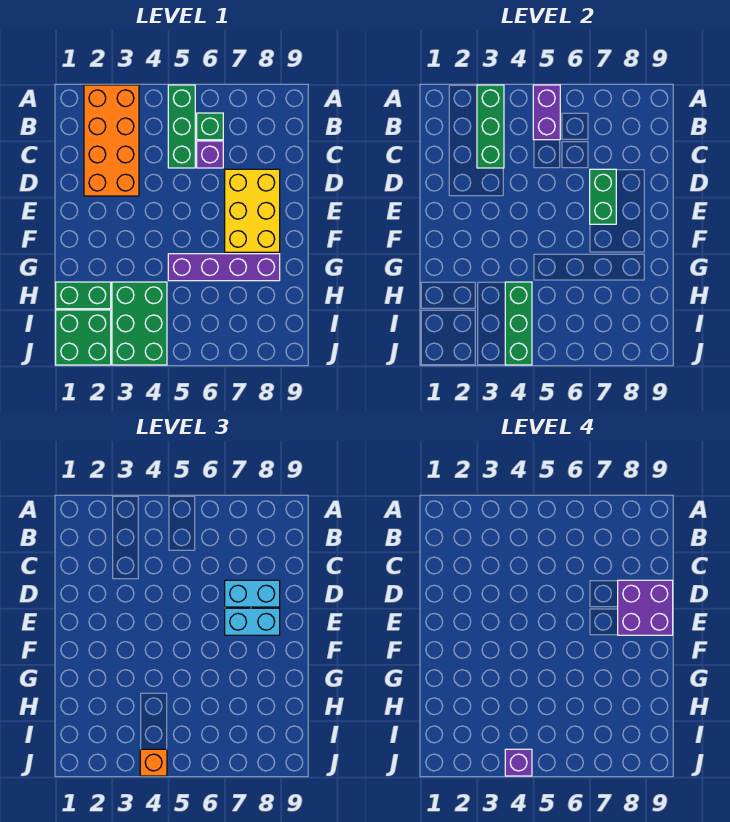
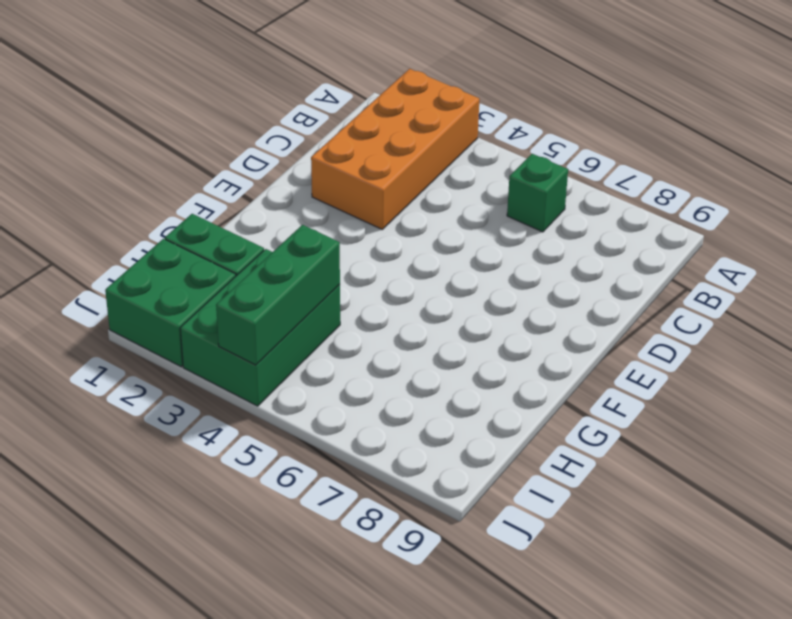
none -> green brick A5:C5 level 1
none -> purple brick C6 level 1
none -> yellow brick D7:F8 level 1

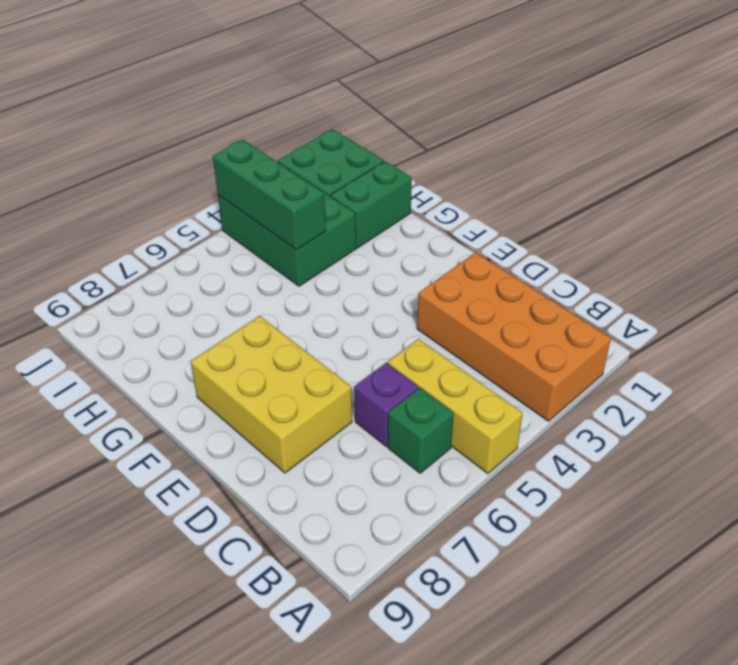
yellow brick A5:C5 level 1 -> green brick A5:C5 level 1
none -> purple brick G5:G8 level 1
none -> green brick A3:C3 level 2
none -> purple brick A5:B5 level 2

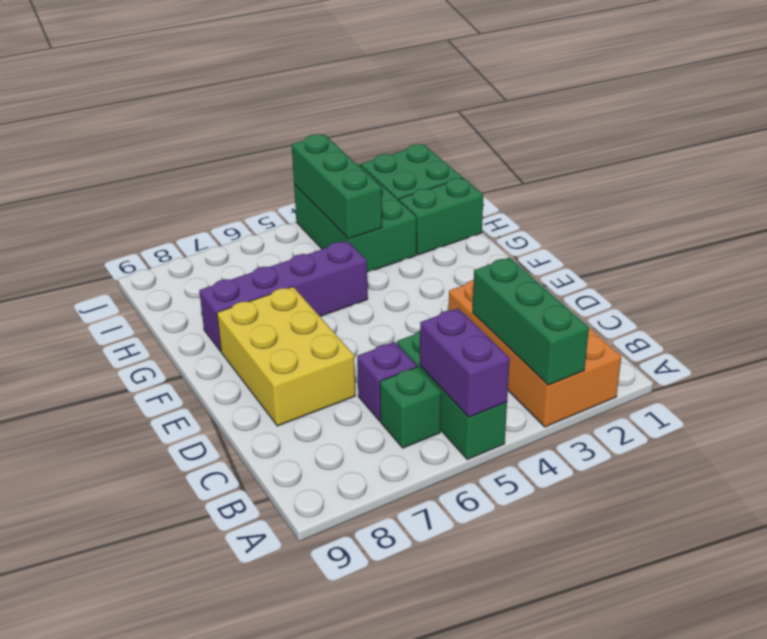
none -> green brick D7:E7 level 2
none -> cyan brick D7:D8 level 3
none -> cyan brick E7:E8 level 3

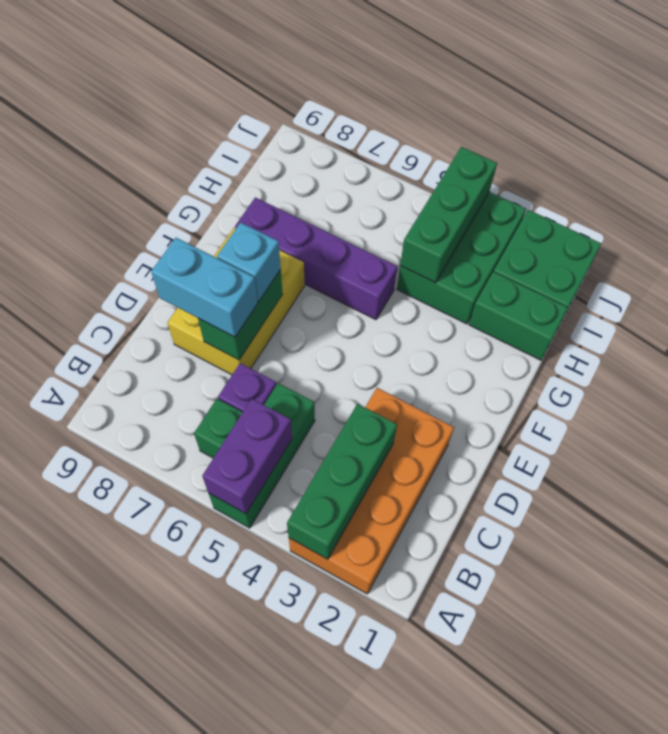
cyan brick E7 level 3 -> cyan brick E7:E8 level 3
none -> orange brick J4 level 3
none -> purple brick D8:E9 level 4
none -> purple brick J4 level 4

